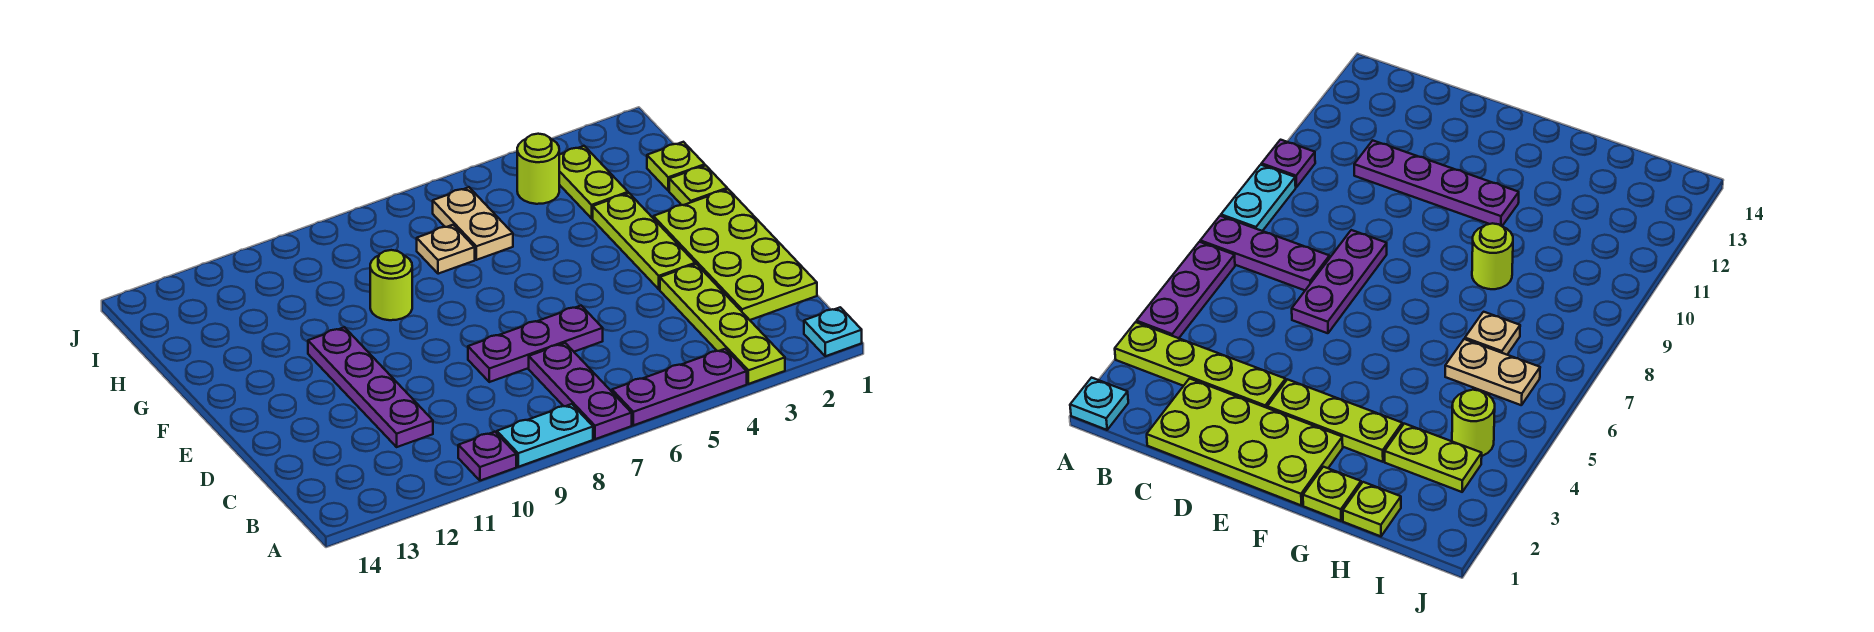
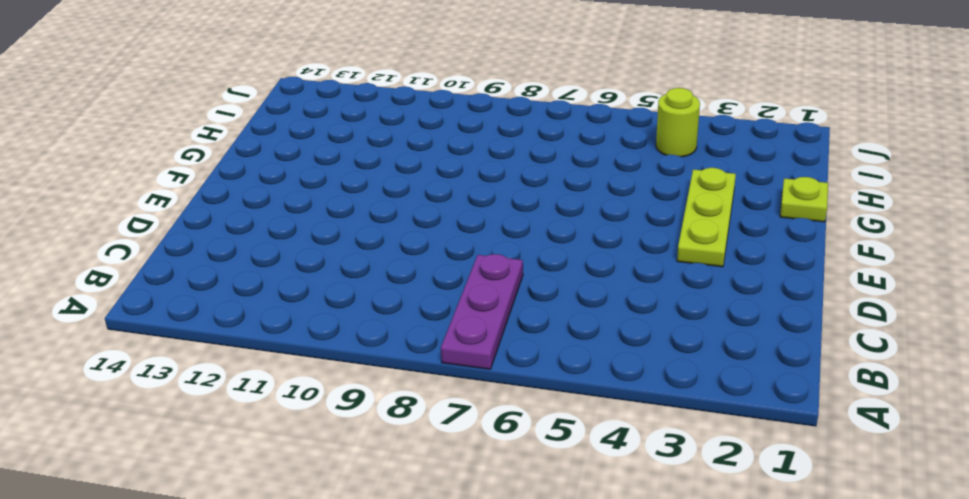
none -> cyan plate A1 level 1
none -> lime plate A3:D3 level 1
none -> purple plate A4:A6 level 1

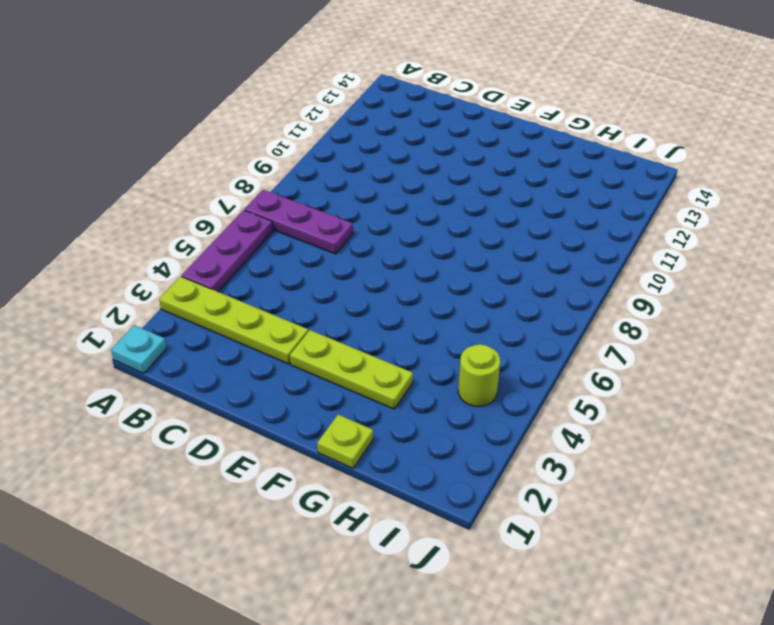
none -> cyan plate A8:A9 level 1
none -> purple plate A10 level 1
none -> lime plate C1:F2 level 1

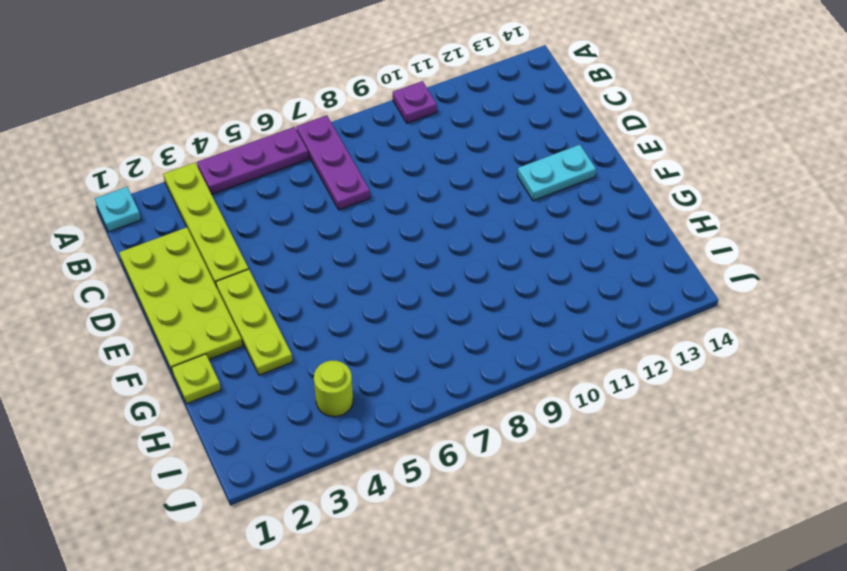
cyan plate E12:E13 level 1 -> cyan plate A8:A9 level 1
none -> purple plate C11:F11 level 1
none -> purple plate D6:D8 level 1
none -> lime round brick G9 level 1

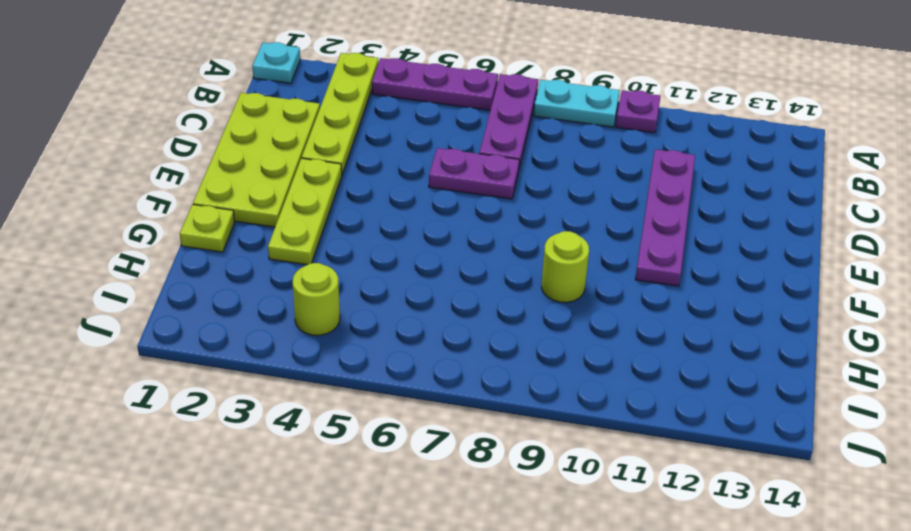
purple plate D6:D7 level 1 -> purple plate D6:D8 level 1
none -> lime plate H1 level 1
none -> lime plate H3:I3 level 1
none -> tan plate H6:I6 level 1

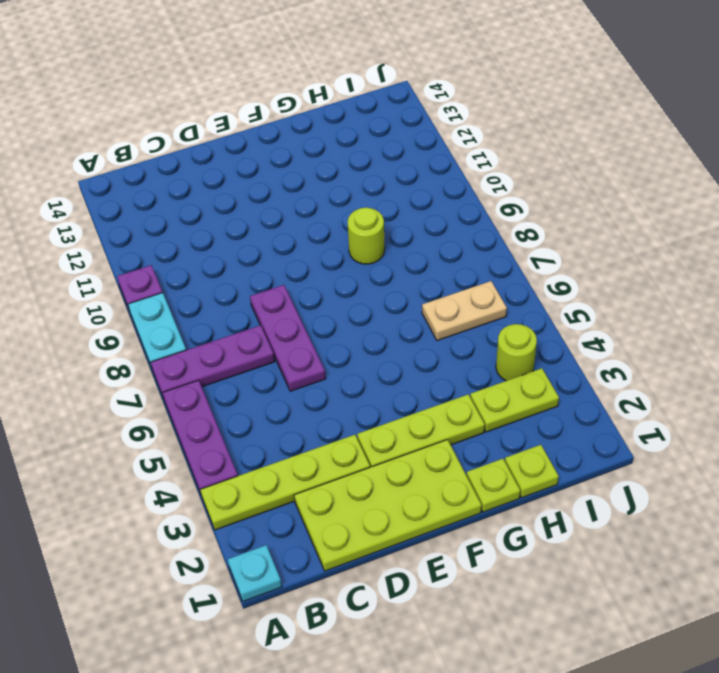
none -> purple plate C11:F11 level 1
none -> tan plate H7 level 1

